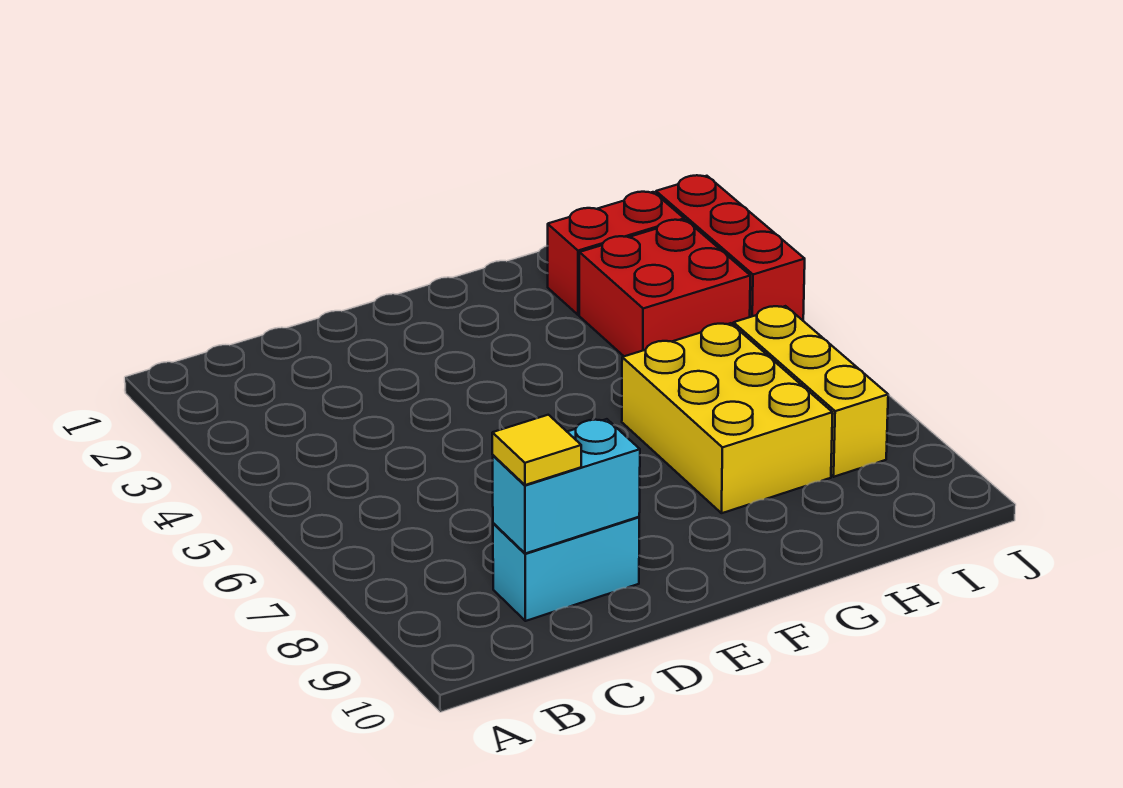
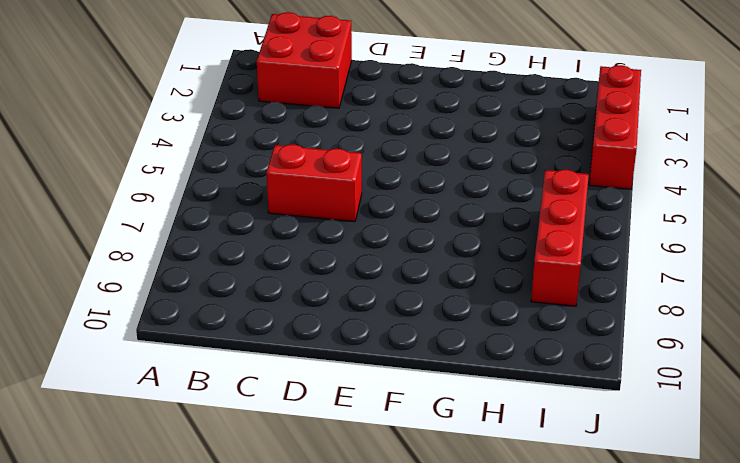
red brick B1:C2 level 1 -> red brick H3:I4 level 1
red brick C6:D6 level 1 -> red brick H2:I2 level 1
red brick I6:I8 level 1 -> yellow brick I6:I8 level 1
none -> cyan brick C9:D9 level 1
none -> yellow brick G6:H8 level 1

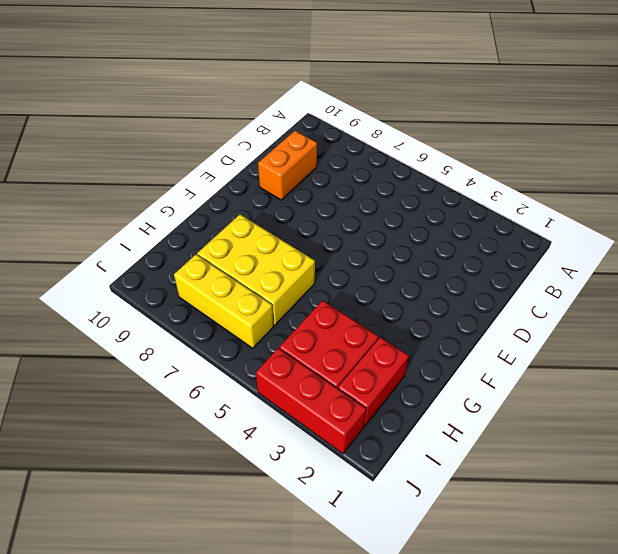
orange brick C9:D9 level 1 -> cyan brick C9:D9 level 1
none -> cyan brick C9:D9 level 2
none -> yellow tile C9 level 3

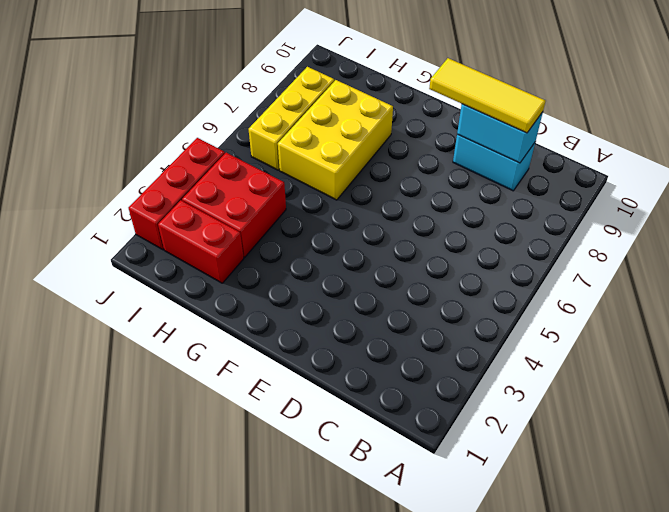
yellow tile C9:E9 level 3 -> yellow tile C9 level 3

